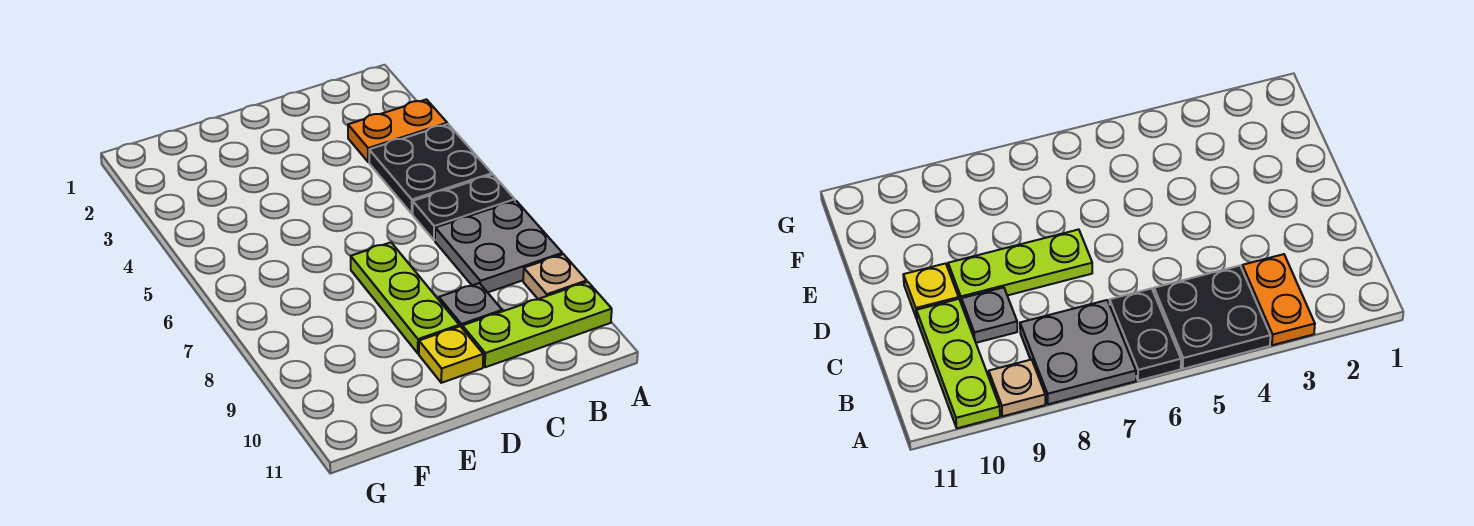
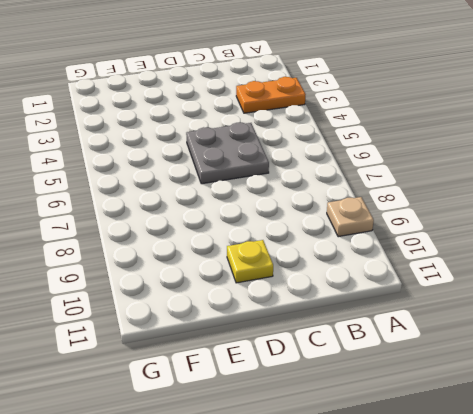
grey plate C5:D6 level 1 -> grey plate A7:B8 level 1
none -> black plate A4:B5 level 1
none -> black plate A6:B6 level 1

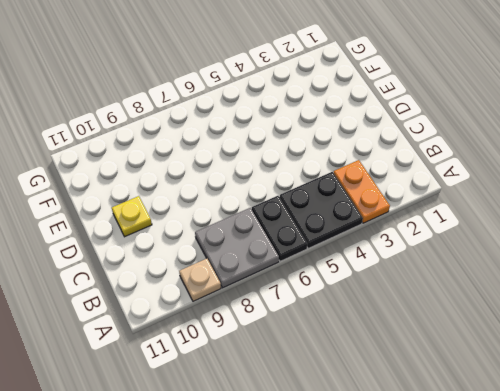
none -> lime plate A10:C10 level 1
none -> grey plate C9 level 1

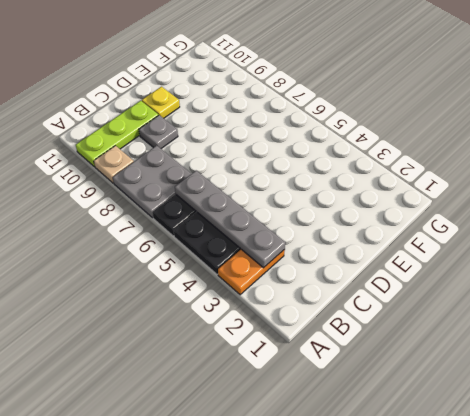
grey plate B3:B6 level 2 -> none
none -> lime plate D7:D9 level 1

